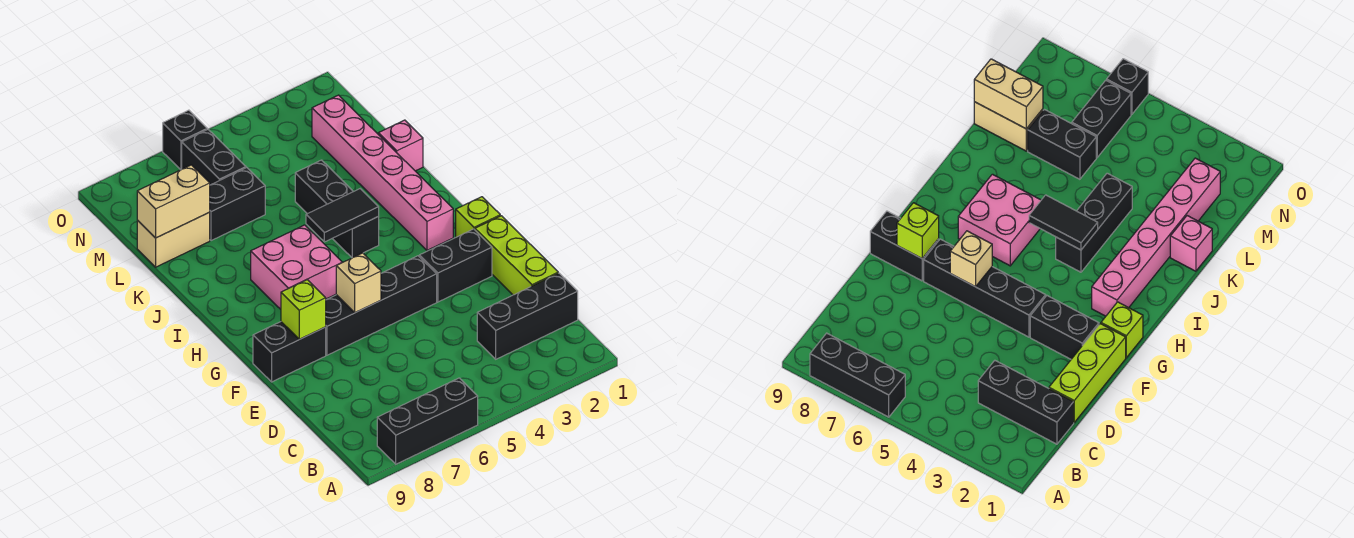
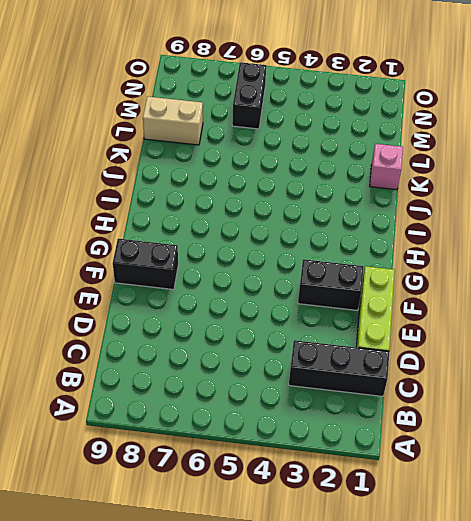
none -> black brick A6:A8 level 1
none -> black brick F4:F7 level 1
none -> lime brick G1 level 1

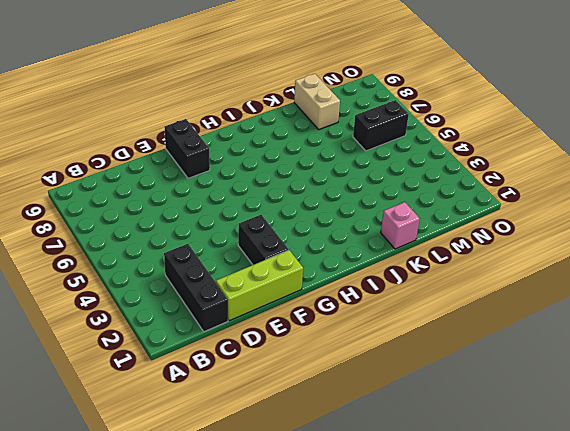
none -> black brick A6:A8 level 1
none -> black brick F4:F7 level 1
none -> lime brick G1 level 1

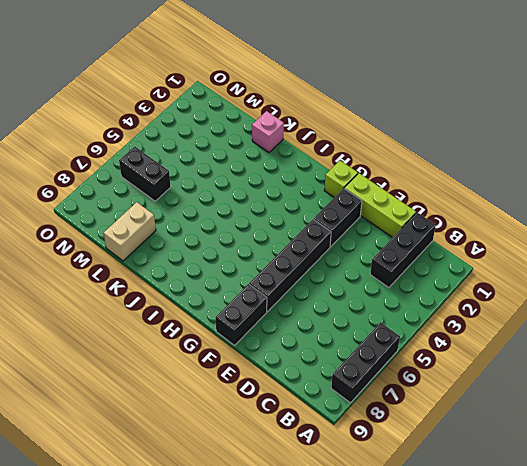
none -> pink brick H2:M2 level 1
none -> pink brick H6:I7 level 1
none -> black brick I4:K4 level 1

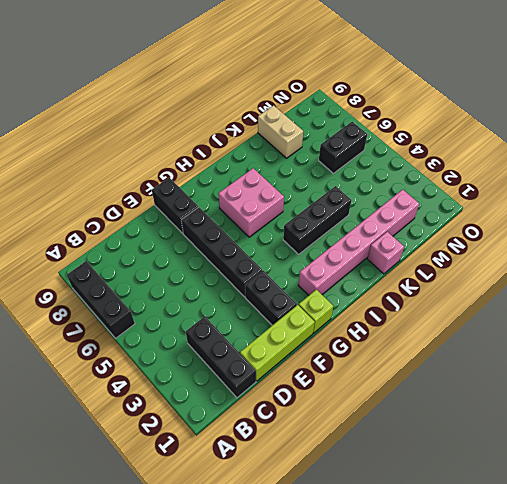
none -> black brick L6:L7 level 1
none -> black brick O6 level 1
none -> tan brick F6 level 2

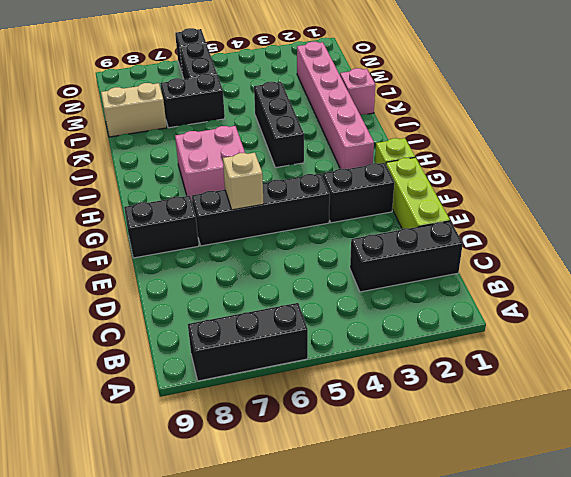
none -> lime brick F8 level 2
none -> black tile I4:I5 level 2
none -> tan brick L8:L9 level 2

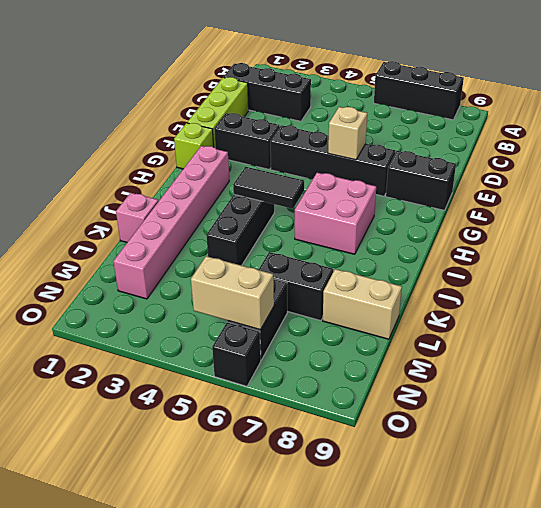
tan brick N5:N6 level 2 -> tan brick L8:L9 level 2
none -> lime brick F8 level 2

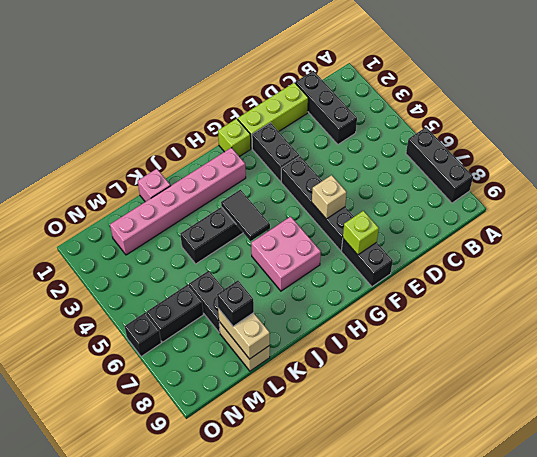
black brick L8 level 3 -> none

